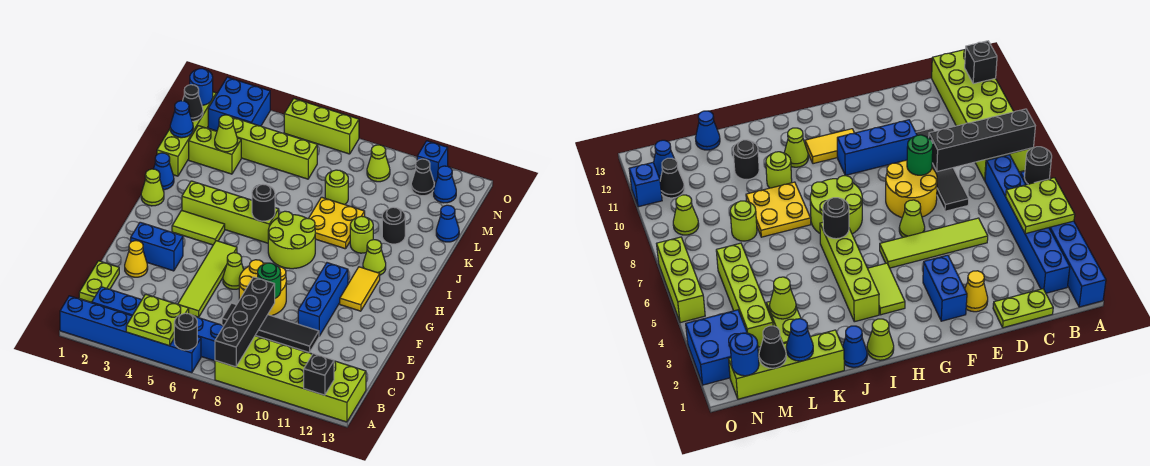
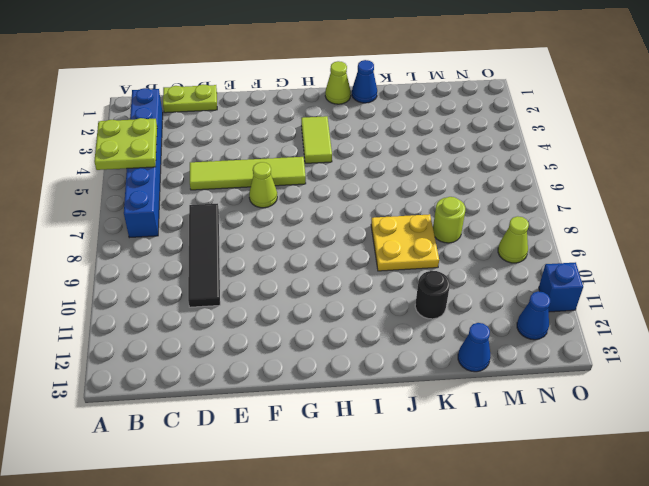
none -> blue brick A1:A6 level 1
none -> lime brick A8:B13 level 1
none -> yellow cone E2 level 1
none -> yellow round brick E7:F8 level 1

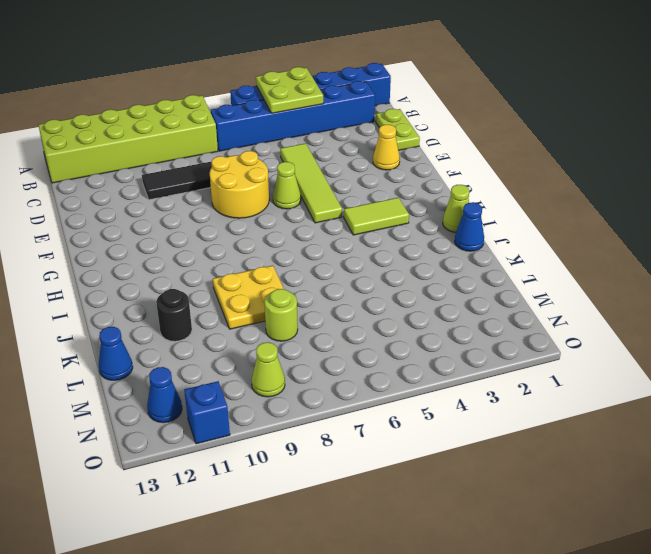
none -> blue brick E10:G10 level 1
none -> blue brick F2:F3 level 1
none -> yellow tile G11:H11 level 1
none -> lime round brick H7:I8 level 1

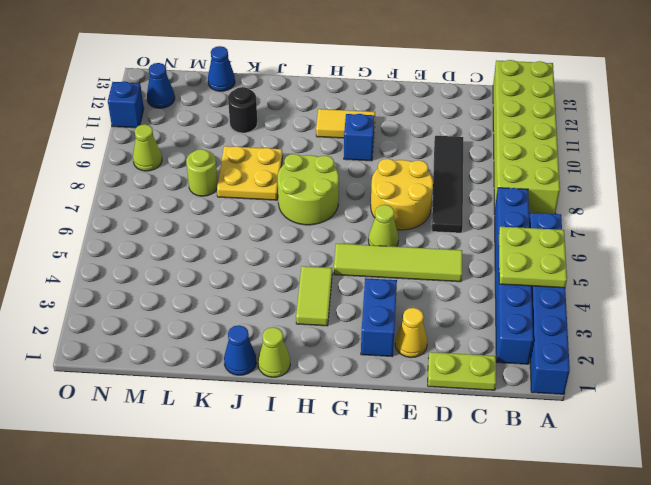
blue brick G10 level 1 -> blue brick E10:G10 level 1
none -> lime brick I3:I6 level 1
none -> lime cone I11 level 1
none -> lime round brick J10 level 1
none -> lime brick K1:N1 level 1

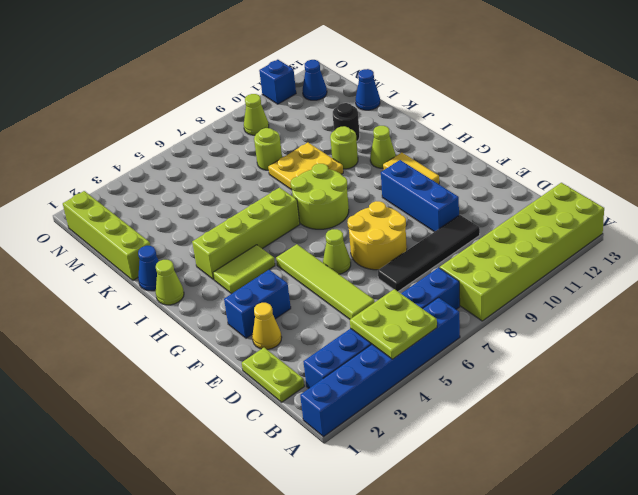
none -> lime brick L2:L3 level 1
none -> lime brick M3:M6 level 1
none -> blue brick N2:O3 level 1
none -> black cone N11 level 1

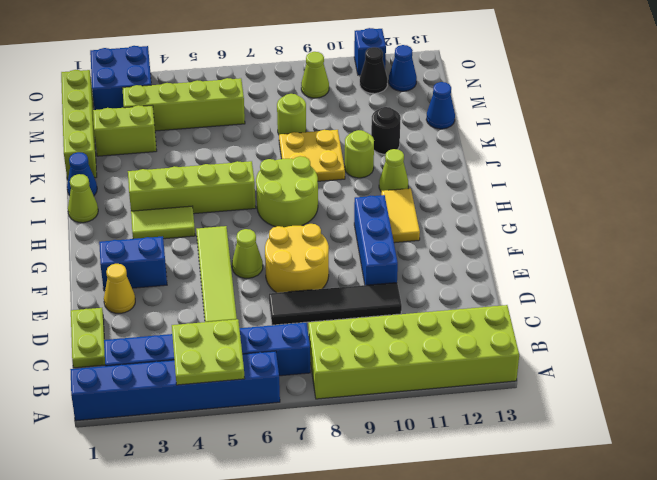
none -> lime brick O5:O7 level 1
none -> black round brick A6 level 2
none -> black brick A8:D8 level 2
none -> black brick A12 level 2

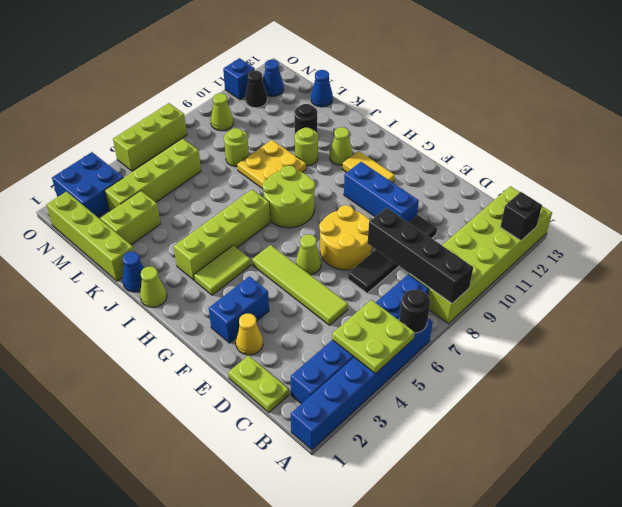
none -> green round brick E8 level 2
none -> black round brick I6 level 2
none -> blue cone L1 level 2
none -> lime cone L3 level 2

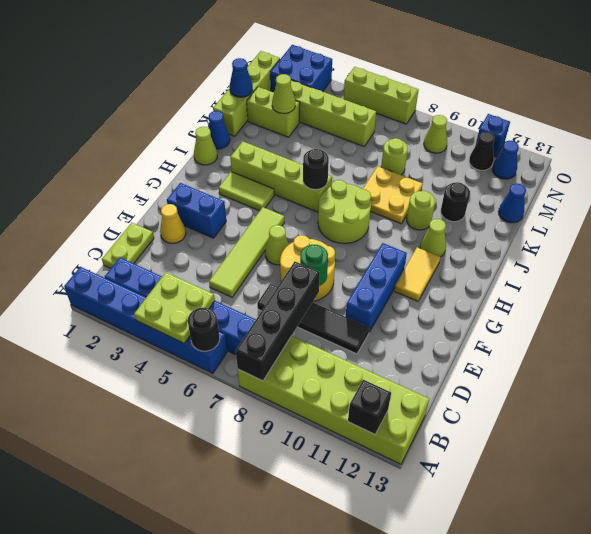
none -> black cone M1 level 2
none -> blue round brick N1 level 2

